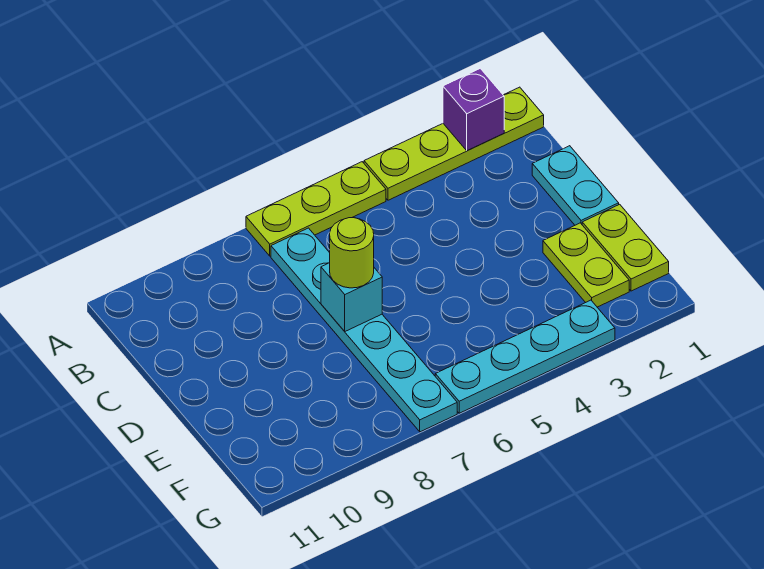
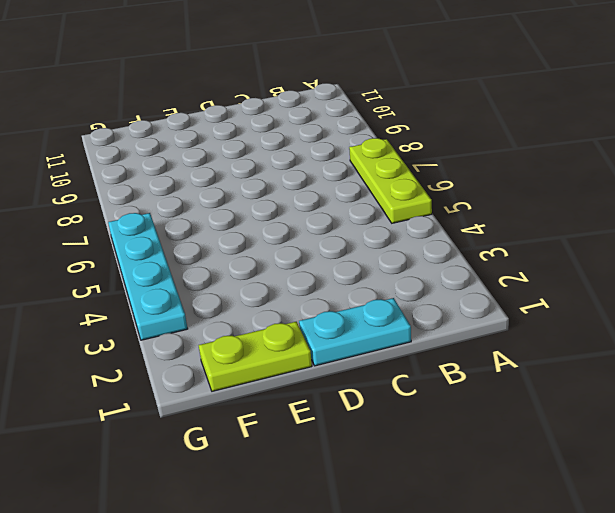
none -> lime plate A1:A4 level 1
none -> cyan plate B7:G7 level 1

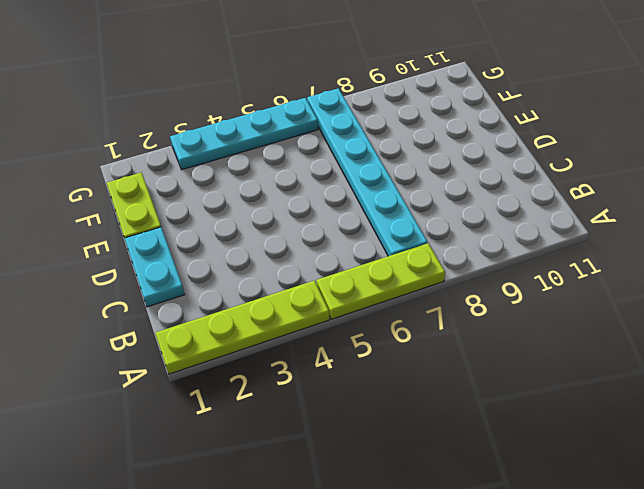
none -> lime plate E2:F2 level 1
none -> purple brick A2 level 2

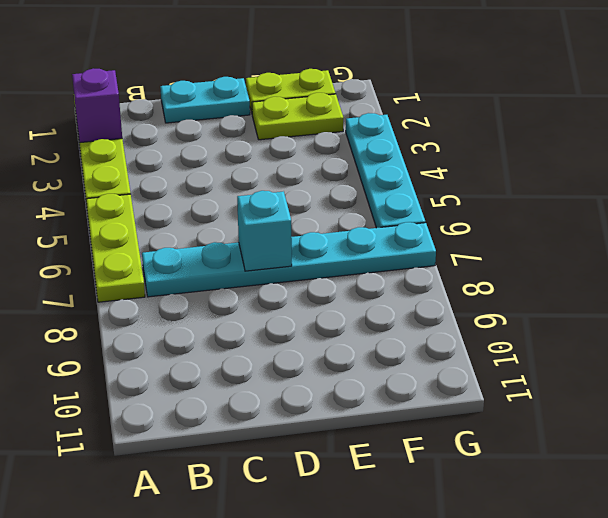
none -> lime round brick D7 level 3

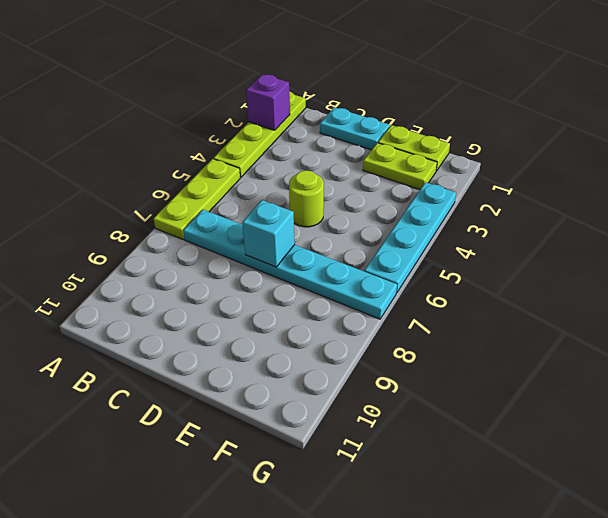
lime round brick D5 level 1 -> lime round brick D7 level 3

